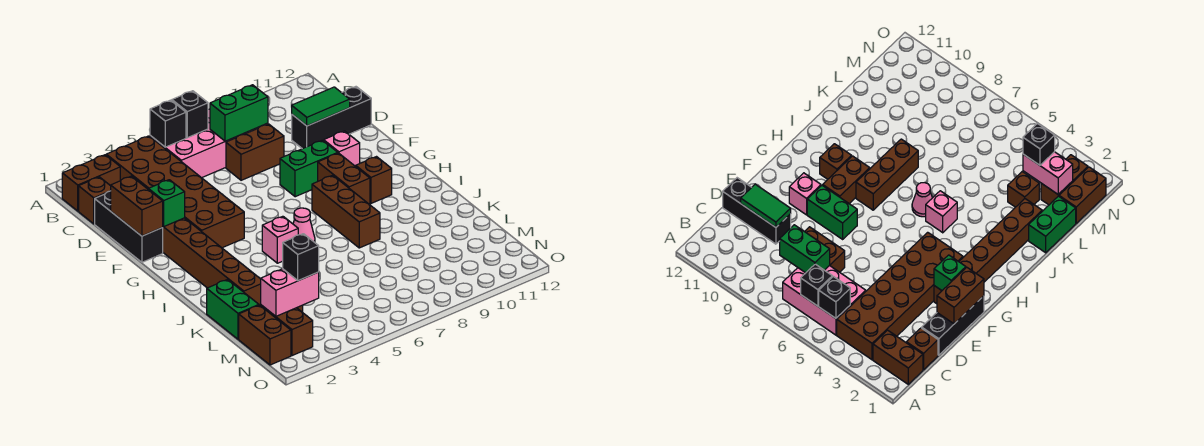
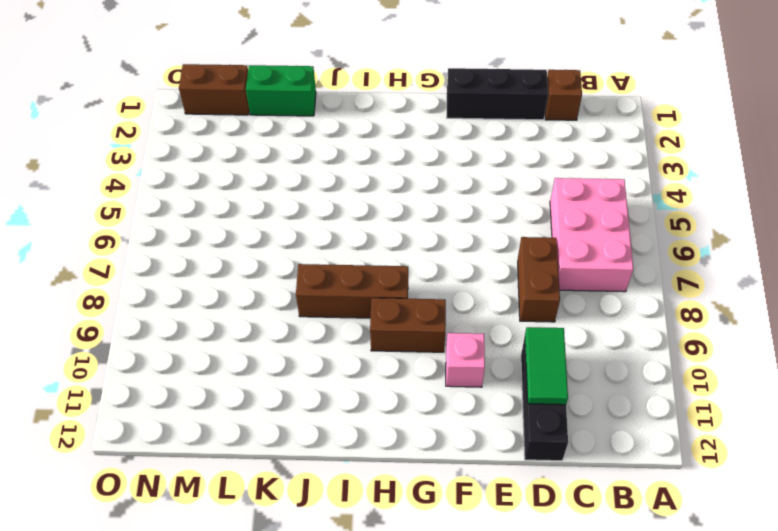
none -> brown brick B1:B2 level 1
none -> brown brick B3:G4 level 1
none -> brown brick F2:K2 level 1

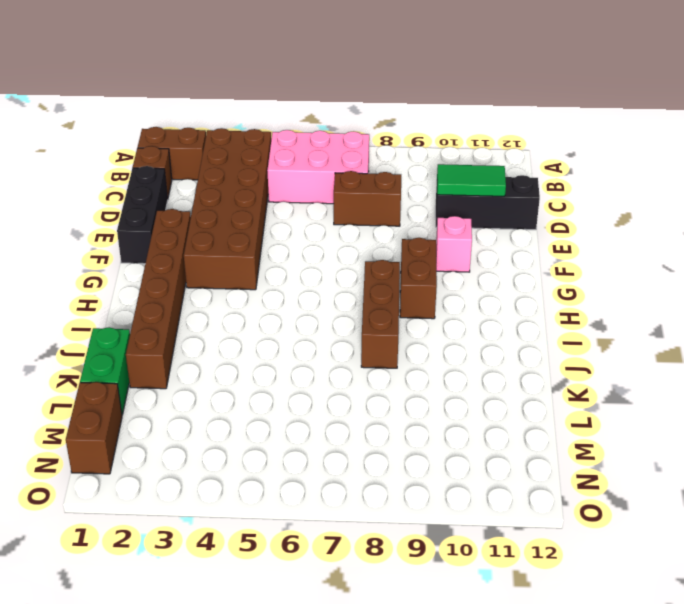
none -> green brick F8:F9 level 1
none -> brown brick H10 level 1
none -> pink brick I5 level 1

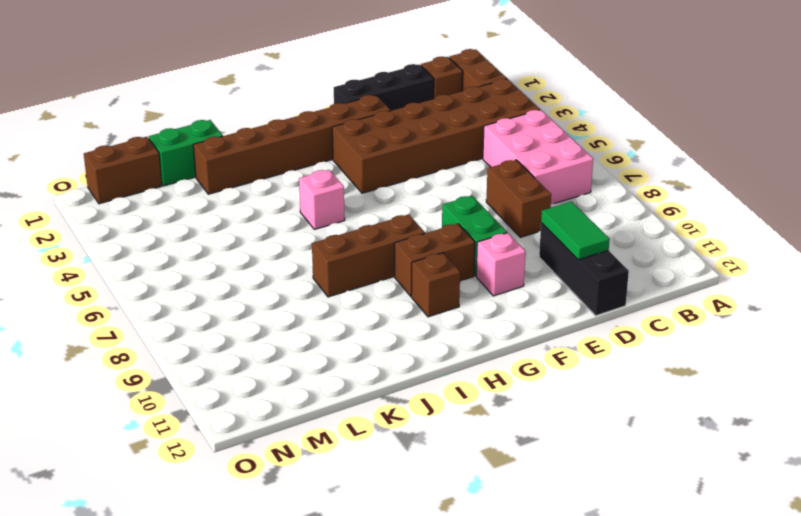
none -> pink cone I6 level 1
none -> brown brick L3 level 1
none -> brown brick M2:N2 level 1

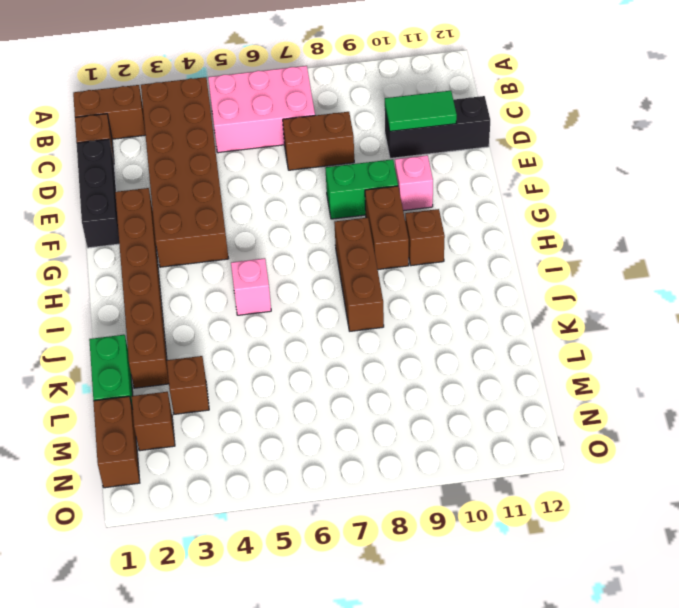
brown brick M2 level 1 -> brown brick M2:N2 level 1
none -> pink cone I6 level 1
none -> black brick B5 level 2
none -> black brick B6 level 2

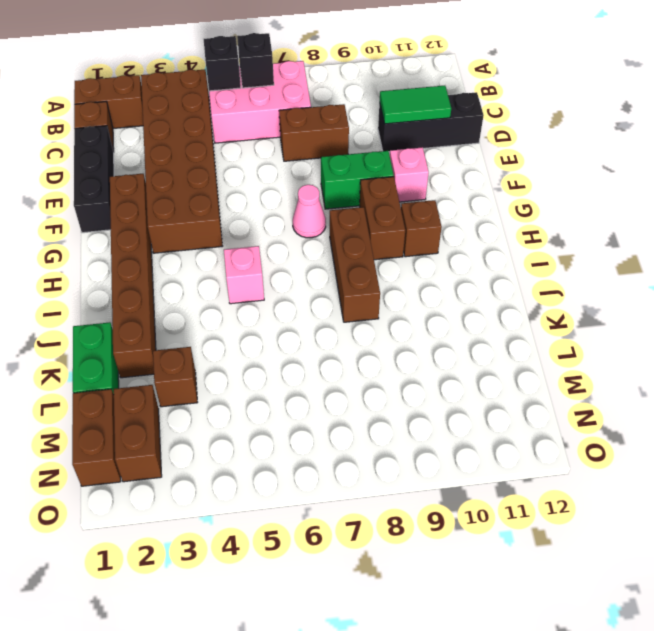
pink cone G7 level 1 -> pink cone I6 level 1
none -> green brick C7:C8 level 2
none -> brown brick E1:F1 level 2
none -> green brick F2 level 2

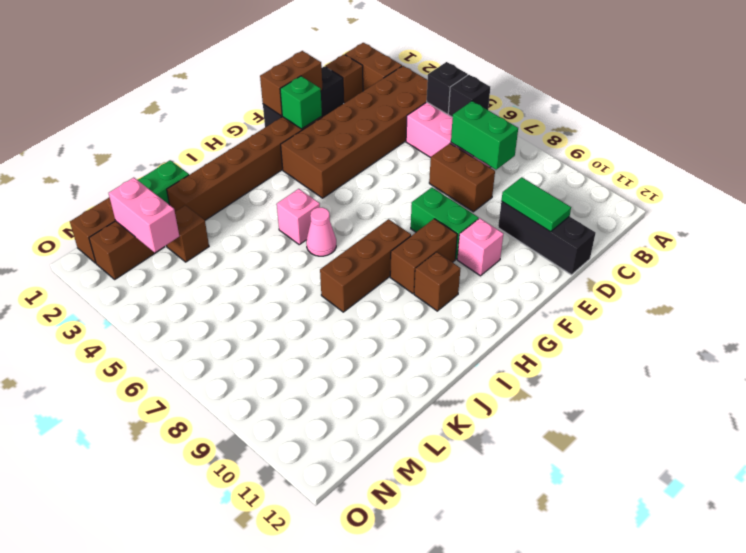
none -> black brick M3 level 3

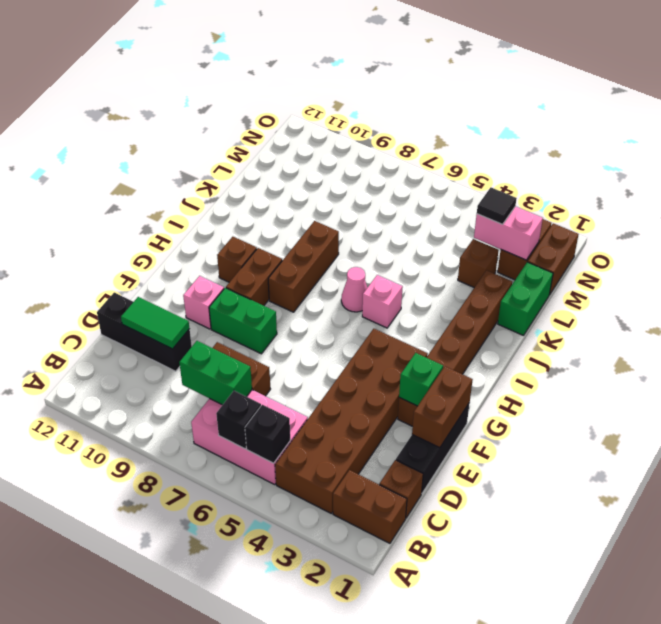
black tile M3 level 3 -> black brick M3 level 3

